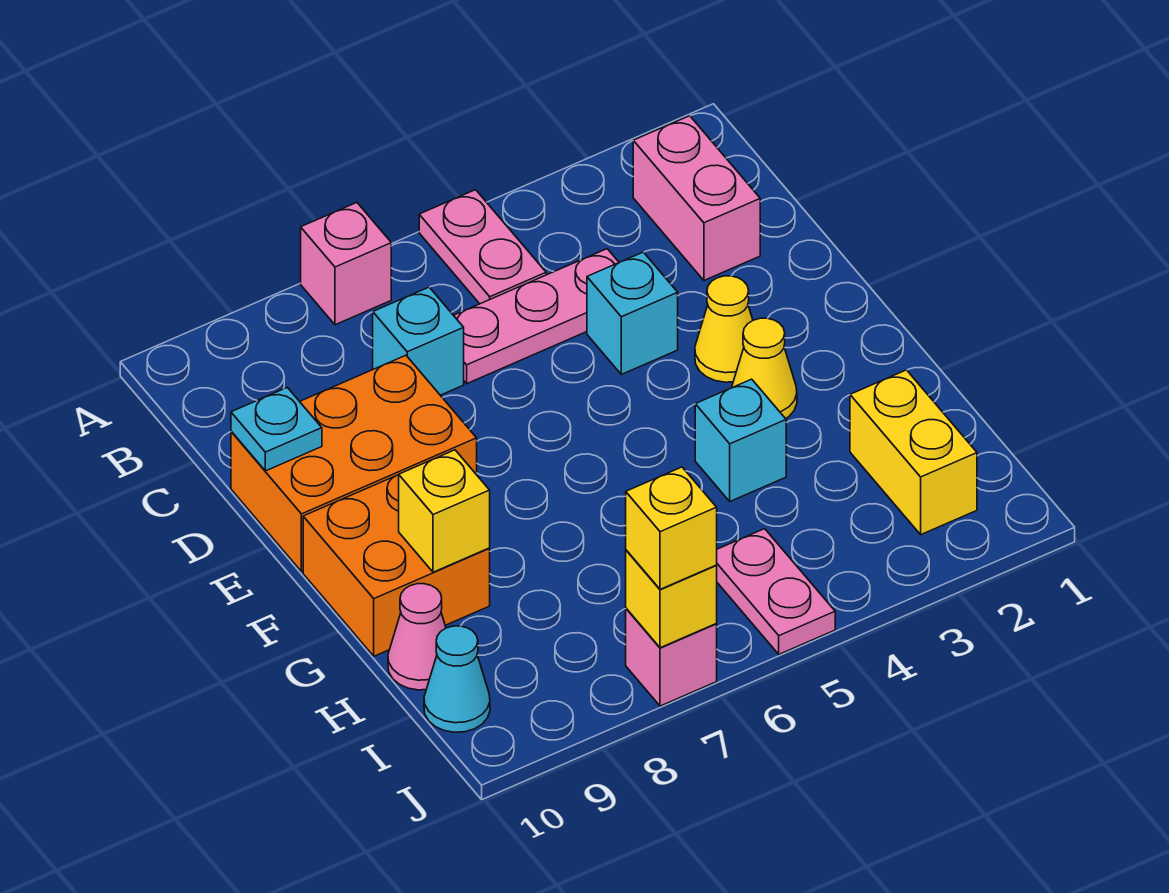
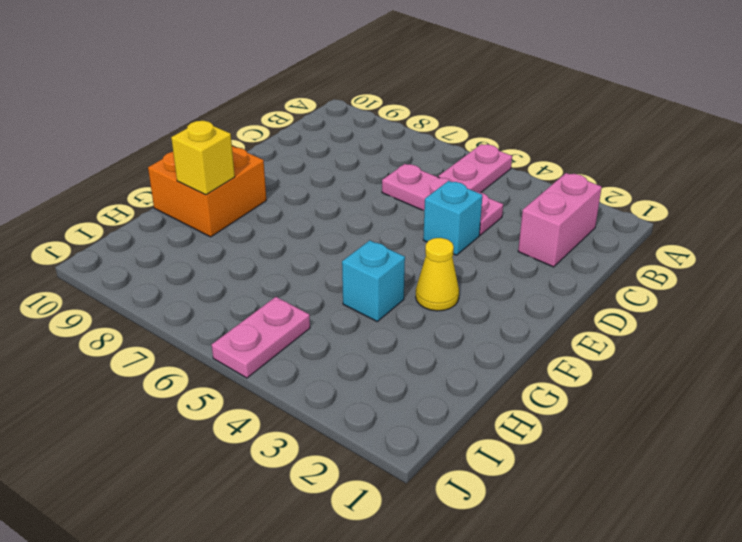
none -> pink brick A7 level 1
none -> cyan brick C7 level 1
none -> orange brick D8:E10 level 1

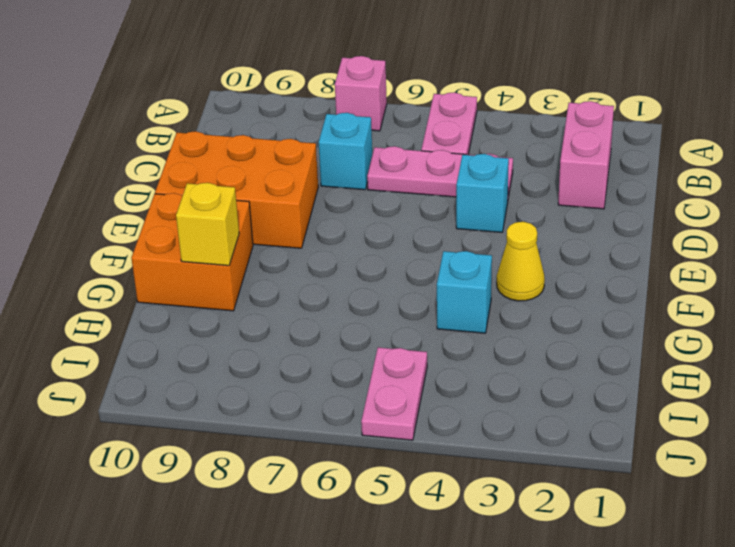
none -> yellow cone E3 level 1
none -> yellow brick H2:I2 level 1
none -> pink cone H10 level 1

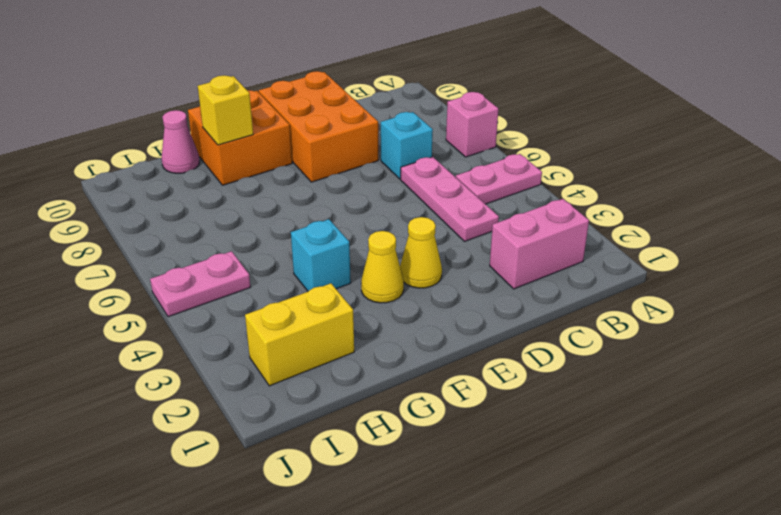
none -> cyan brick D4 level 1
none -> cyan cone I10 level 1
none -> pink brick J7 level 1

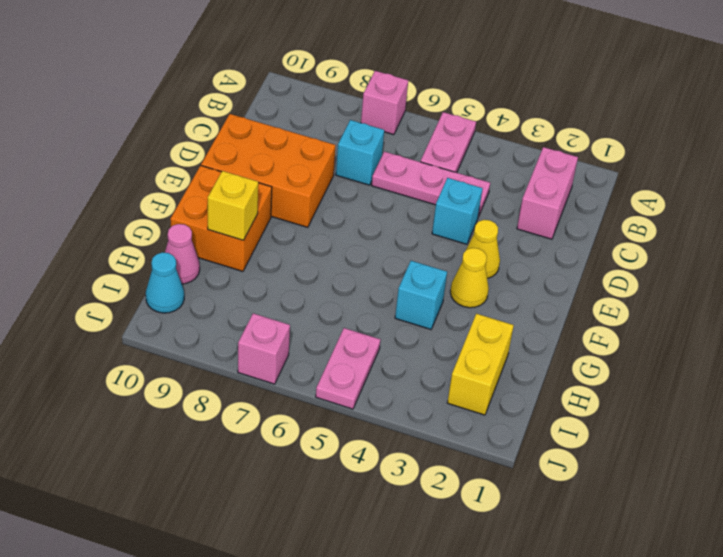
none -> cyan plate D10 level 2
none -> yellow brick J7 level 2
none -> yellow brick J7 level 3

